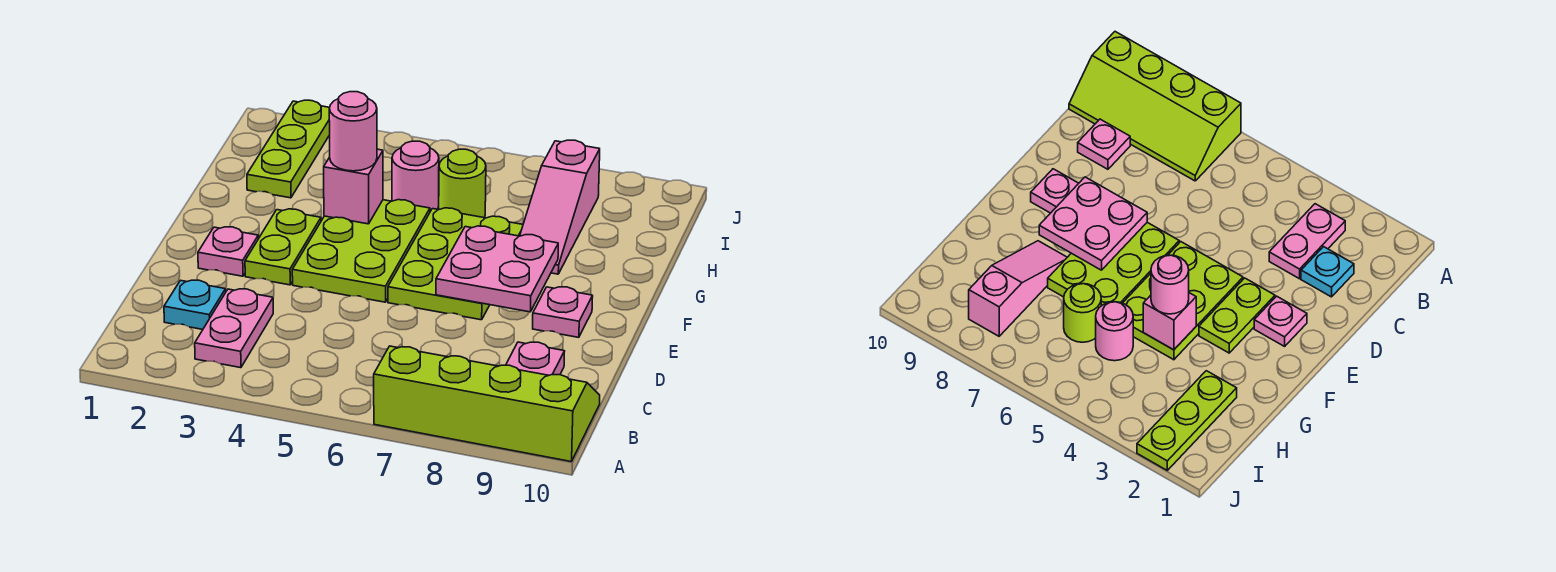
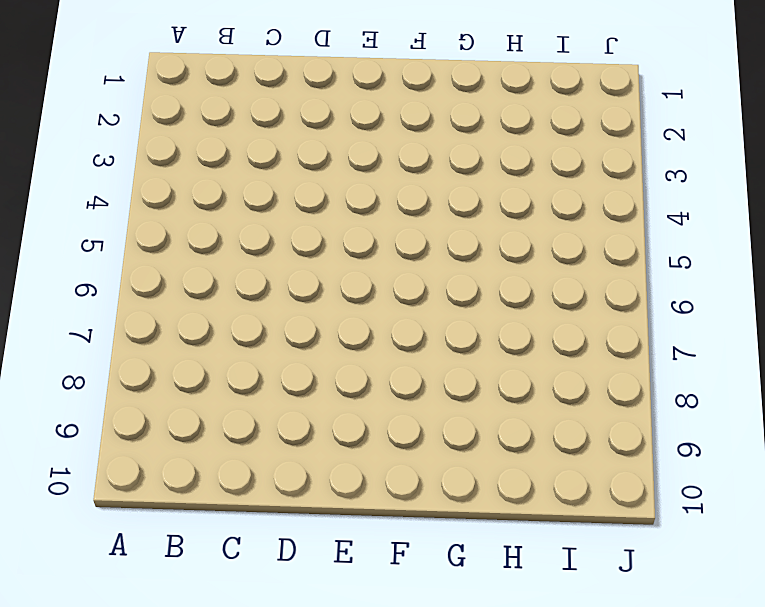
none -> lime slope A7:B10 level 1 top A
none -> pink plate B3:C3 level 1
none -> cyan plate C2 level 1

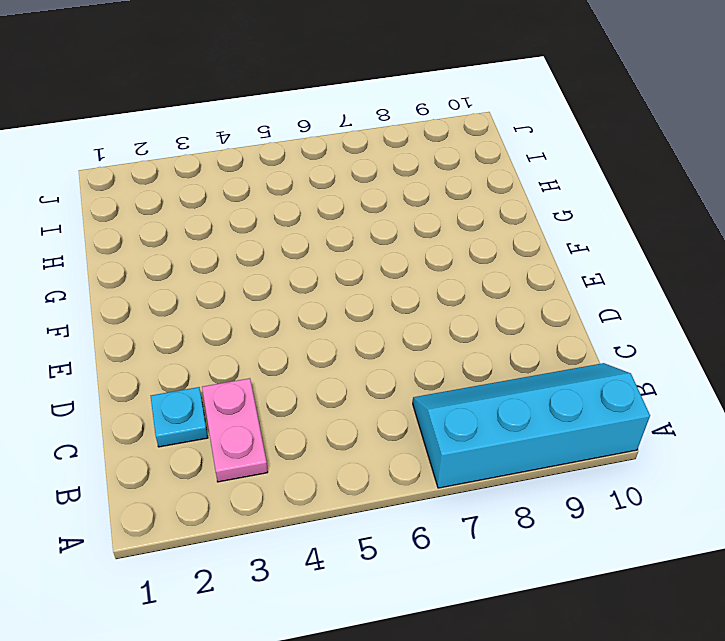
cyan slope A7:B10 level 1 top A -> lime slope A7:B10 level 1 top A
none -> pink plate C9 level 1
none -> pink plate E2 level 1
none -> lime plate E3:F3 level 1

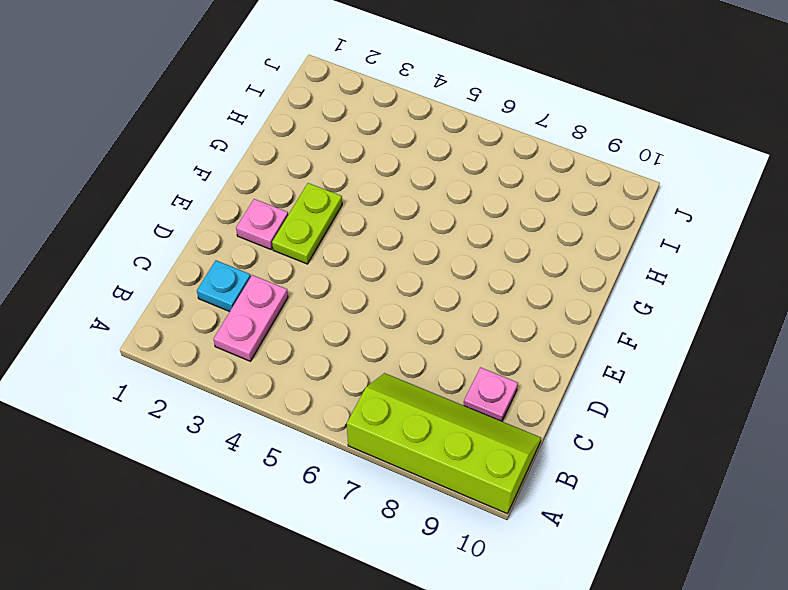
none -> lime plate E4:G5 level 1
none -> lime plate E6:G7 level 1
none -> pink plate E9 level 1

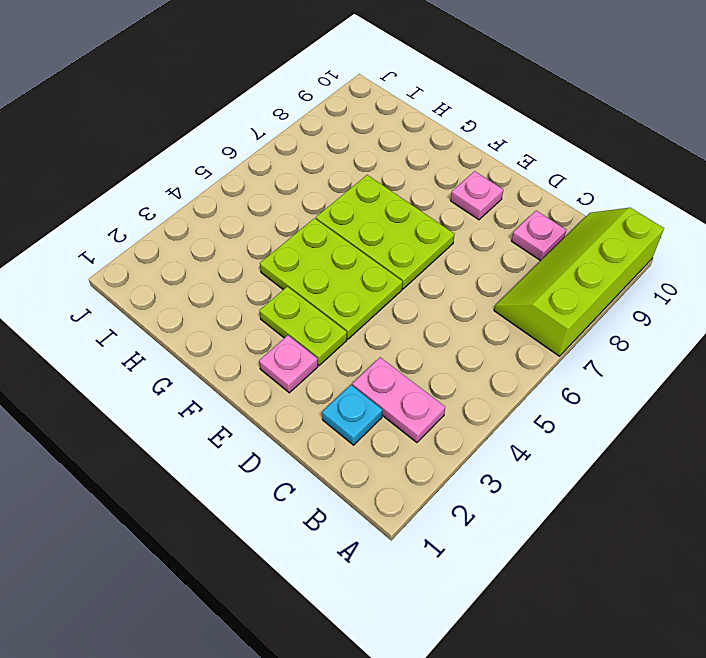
none -> pink slope G8:I8 level 1 top I
none -> lime plate H2:J2 level 1
none -> pink round brick H5 level 1

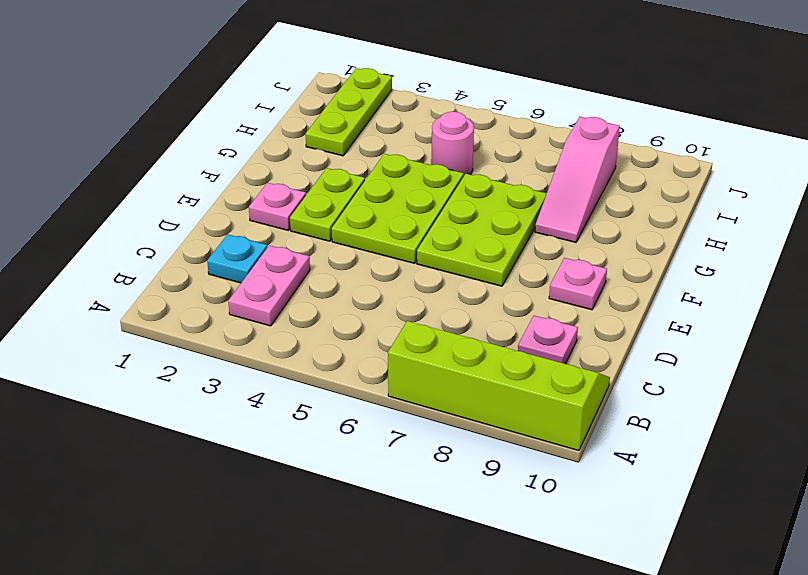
none -> lime round brick H6 level 1
none -> pink plate E7:F8 level 2
none -> pink brick G4 level 2

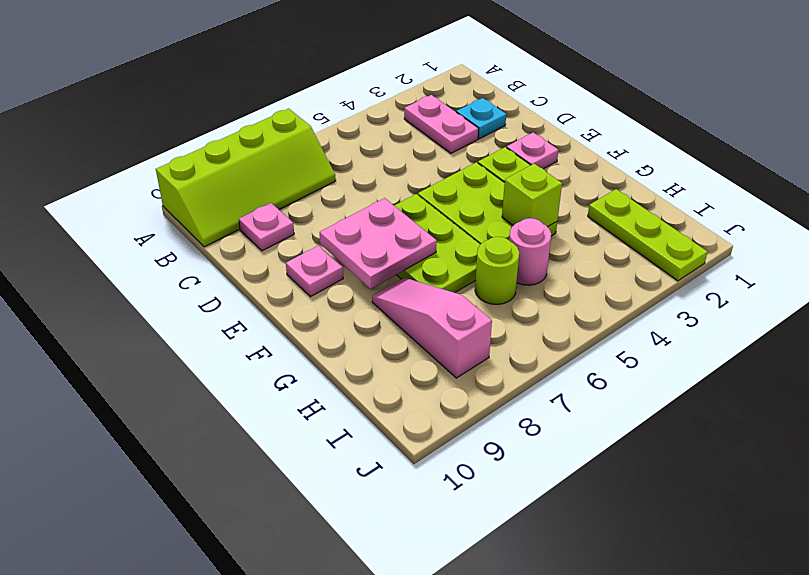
lime brick G4 level 2 -> pink brick G4 level 2
none -> pink round brick G4 level 3

